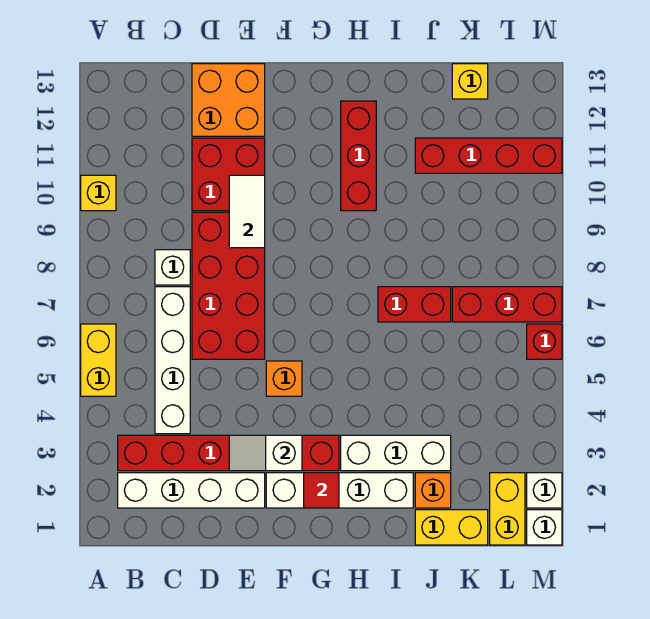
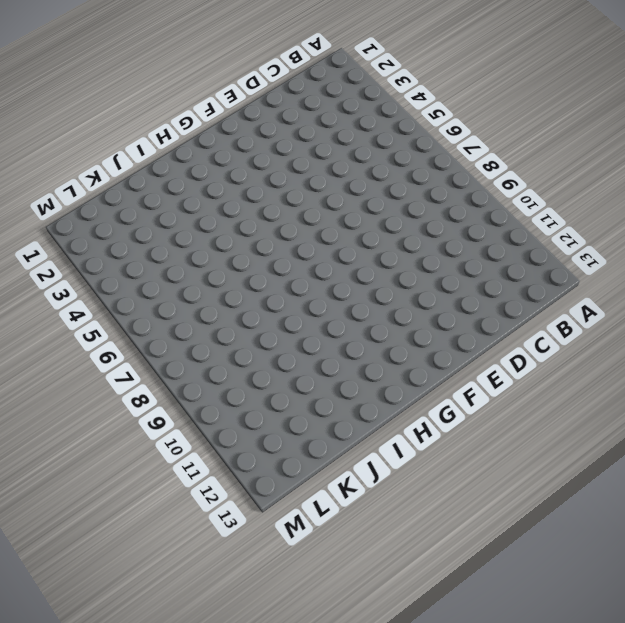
none -> yellow brick A5:A6 level 1
none -> yellow brick A10 level 1
none -> white brick B2:E2 level 1

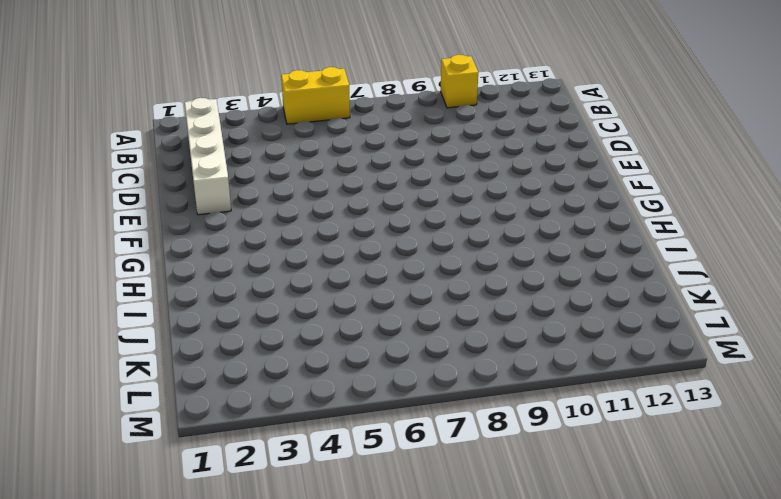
none -> red brick B3:G3 level 1
none -> white brick C4:C7 level 1
none -> white brick C8 level 1

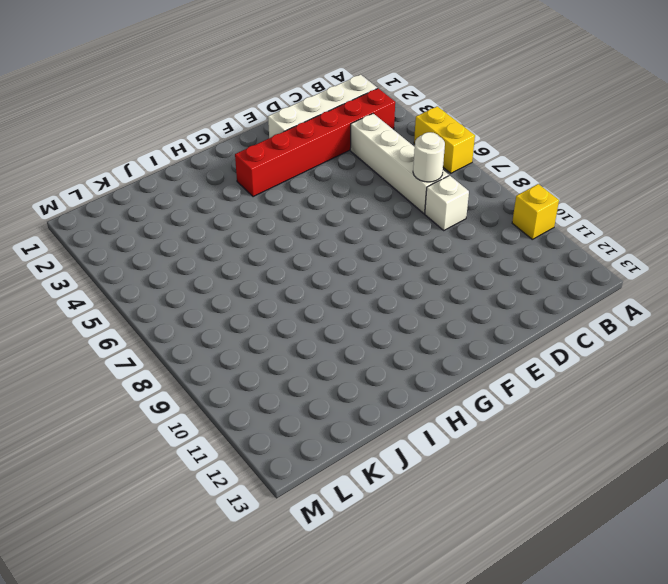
white round brick C7 level 2 -> none
none -> red brick D6:E9 level 1
none -> red brick D10:E11 level 1
none -> orange brick D12:E13 level 1

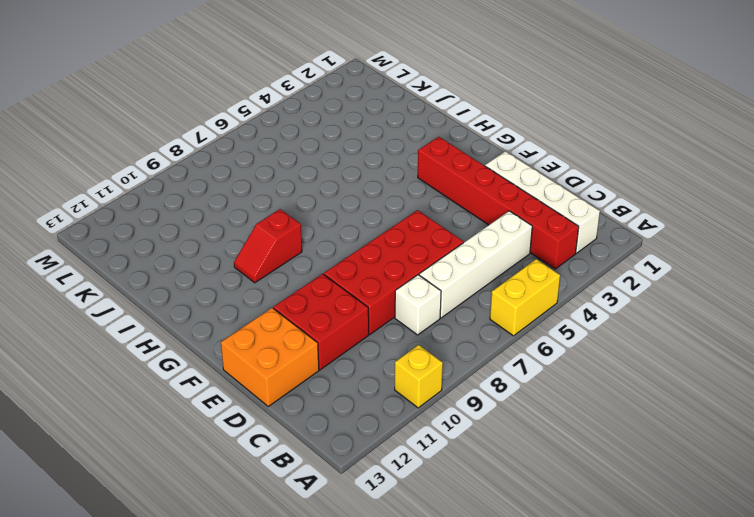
red slope H9:H10 level 1 top 9 -> red brick H10:H12 level 1
none -> white brick F2:I2 level 1
none -> orange brick F5 level 1
none -> white brick H3:J3 level 1

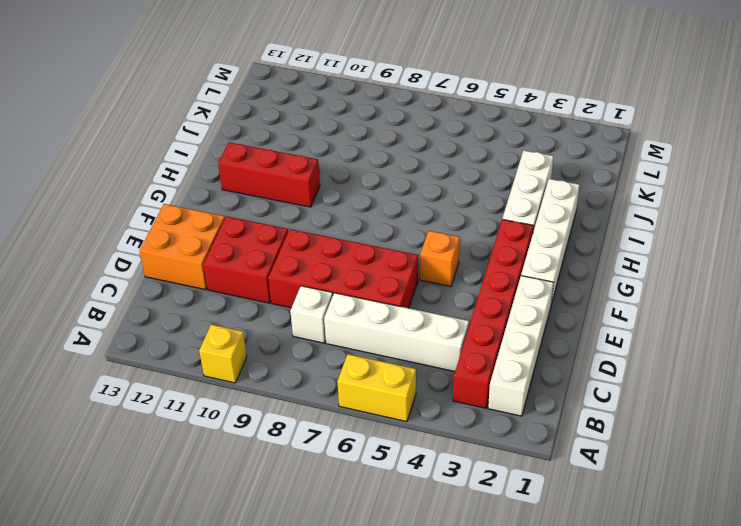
none -> red brick I7:J7 level 1
none -> yellow brick J1:K1 level 1
none -> orange brick J2 level 1

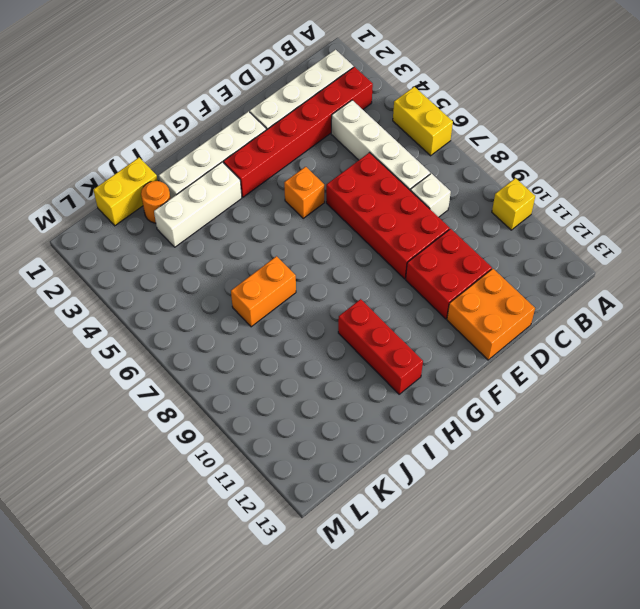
orange brick I7:J7 level 1 -> red brick I7:J7 level 1
orange round brick J2 level 1 -> orange brick J2 level 1
none -> red brick J11:M11 level 1
none -> red brick K7:M7 level 1
none -> yellow brick K13 level 1

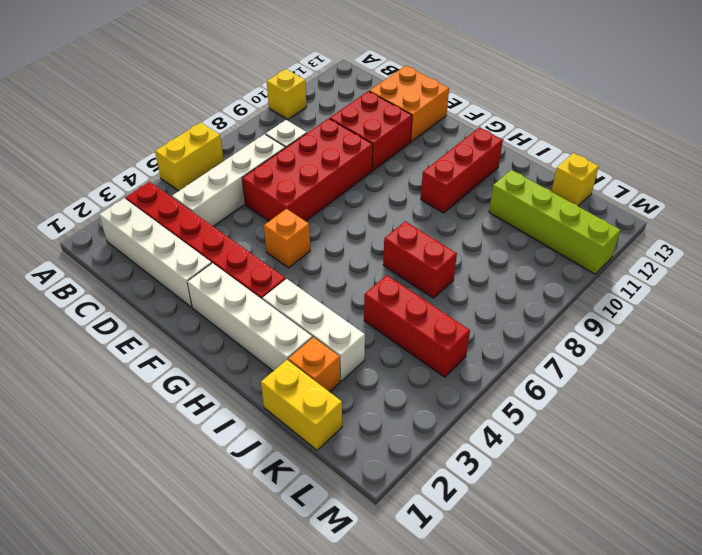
red brick J5:L5 level 1 -> red brick K7:M7 level 1
lime brick J11:M11 level 1 -> red brick J11:M11 level 1
none -> yellow brick L1:L2 level 1
none -> white brick M1 level 1
none -> white brick M2 level 1

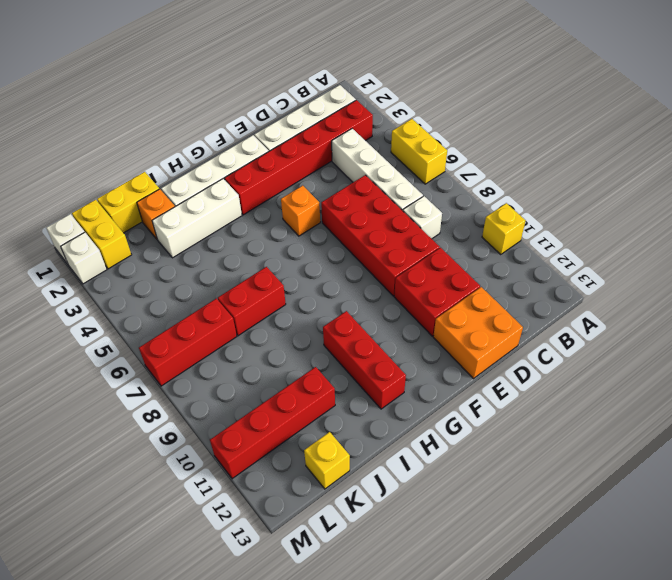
none -> red brick M6 level 1
none -> white slope E3:F3 level 2 top F
none -> white tile E9:E10 level 2

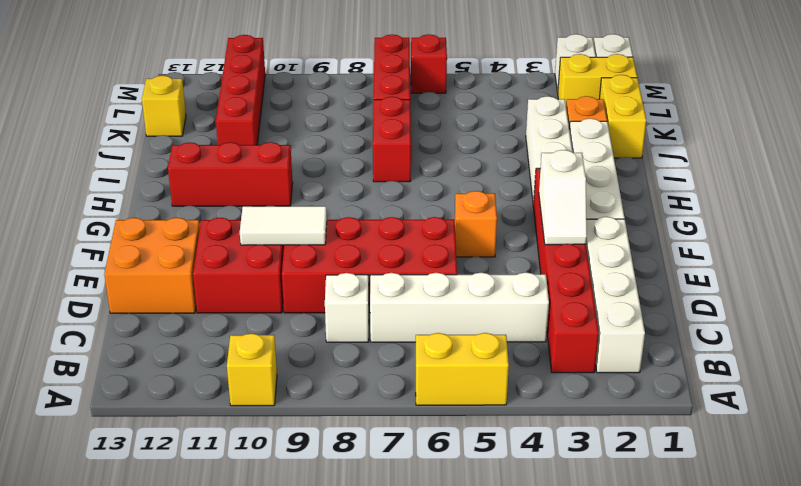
none -> red tile G2 level 2

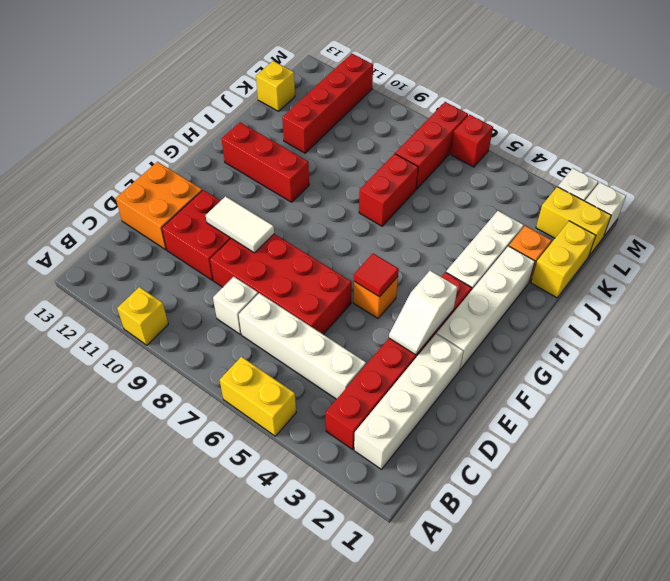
red tile F5 level 2 -> red tile G2 level 2

